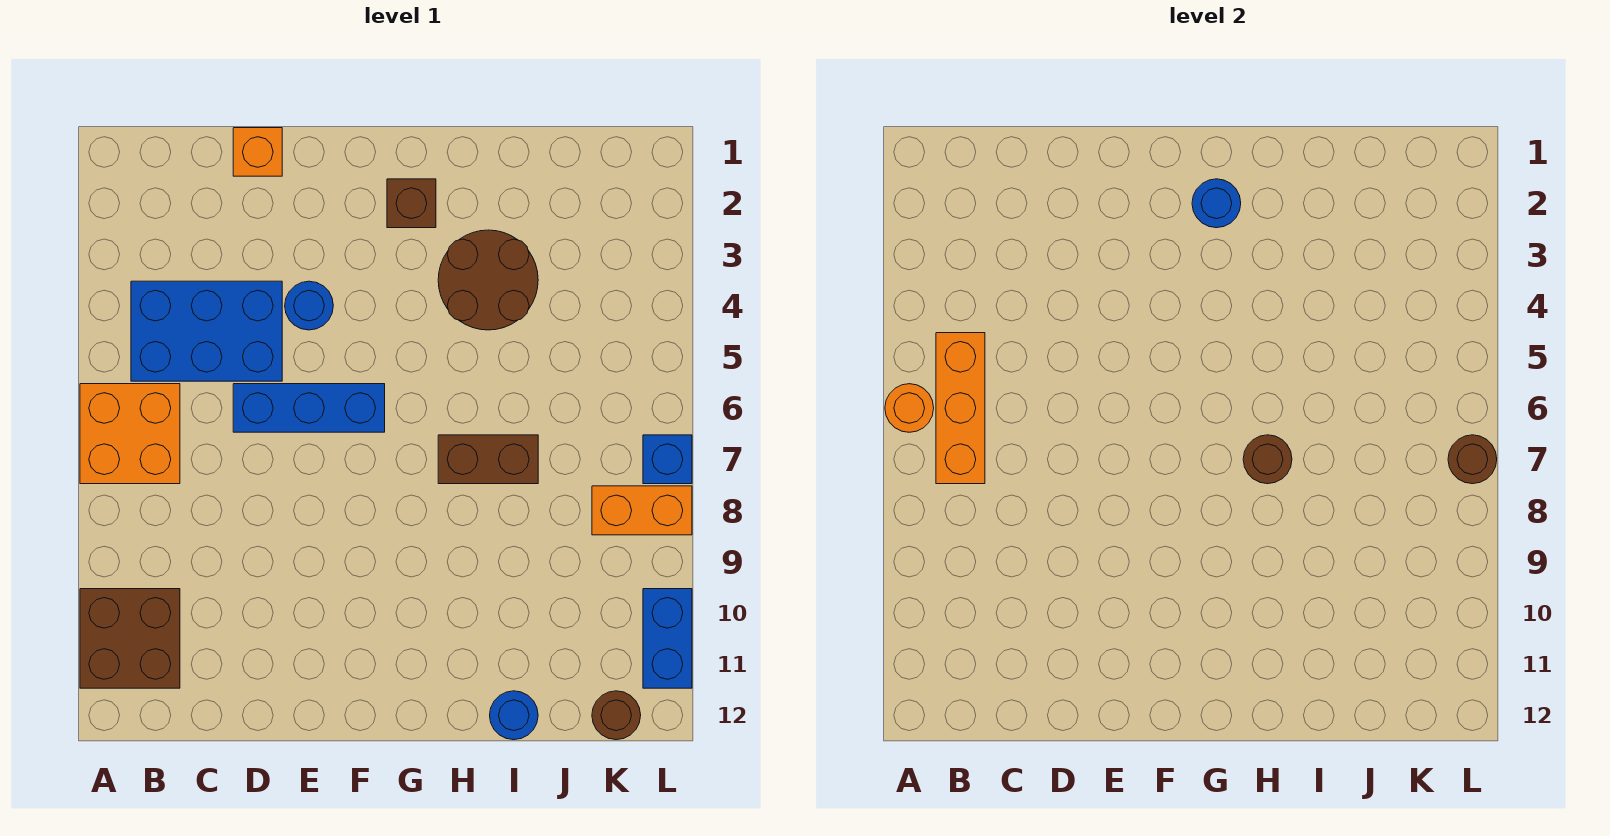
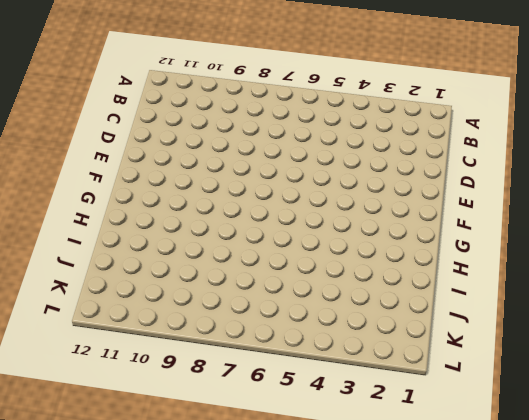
none -> orange brick A6:B7 level 1
none -> brown brick A10:B11 level 1
none -> blue brick B4:D5 level 1

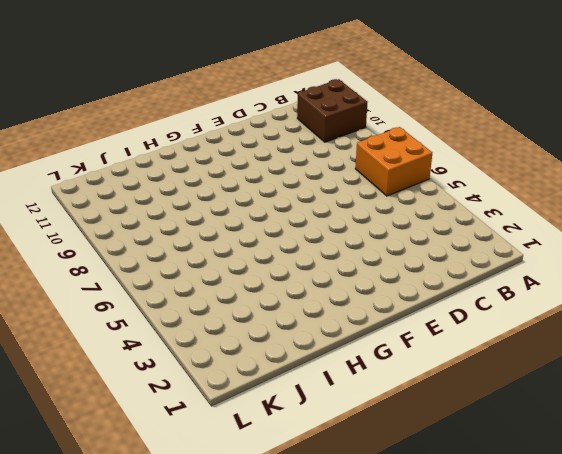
none -> blue brick B4:D5 level 1
none -> orange brick D1 level 1
none -> blue brick D6:F6 level 1

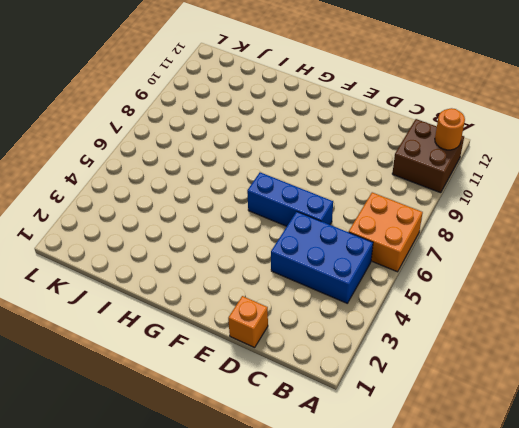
orange round brick A11 level 2 -> orange round brick A6 level 2
none -> blue round brick E4 level 1
none -> brown brick G2 level 1
none -> brown round brick H3:I4 level 1

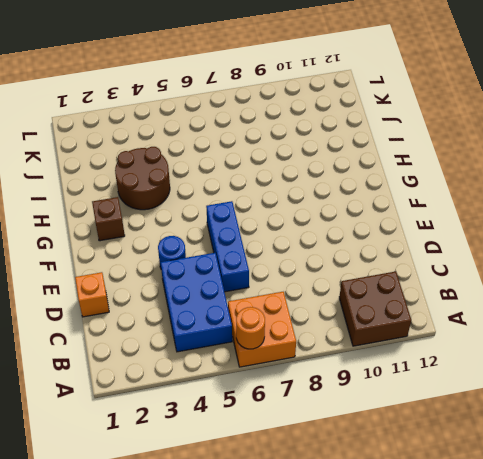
none -> brown brick H7:I7 level 1
none -> blue round brick I12 level 1
none -> orange brick K8:L8 level 1

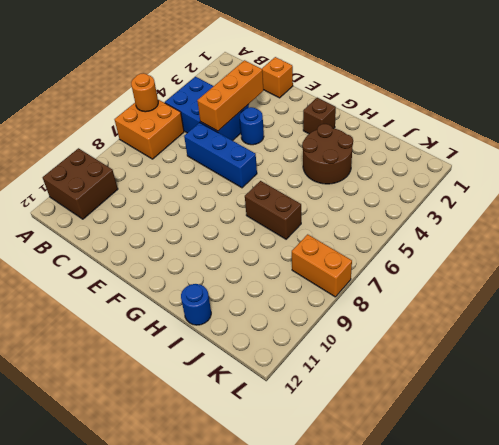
orange brick D3:D5 level 2 -> orange brick B5:B7 level 2
none -> brown round brick K12 level 1
none -> blue brick L7 level 1
none -> blue brick L10:L11 level 1

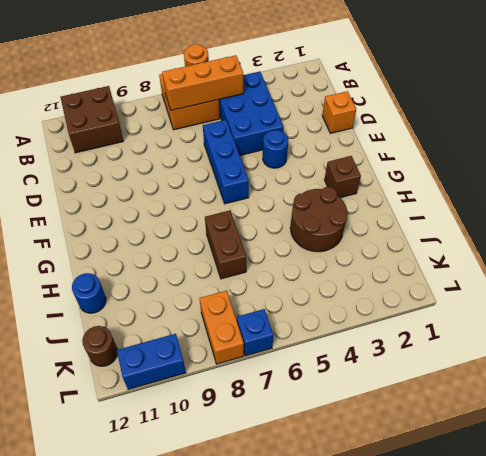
none -> blue round brick G2 level 2
none -> brown round brick H7 level 2
none -> brown round brick L7 level 2

